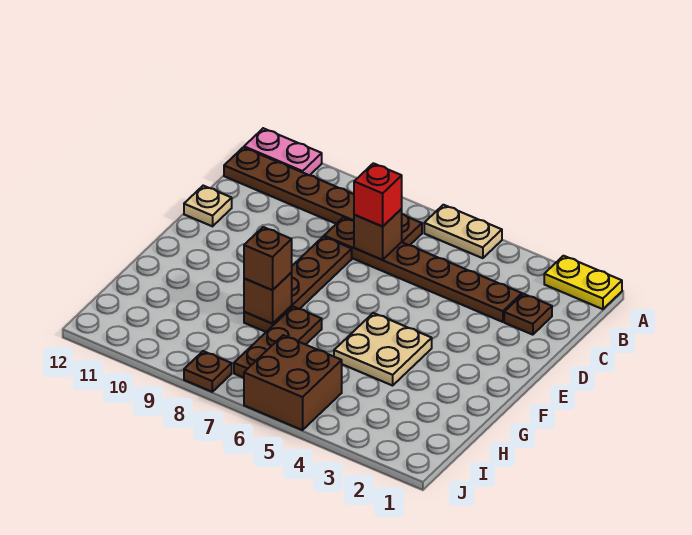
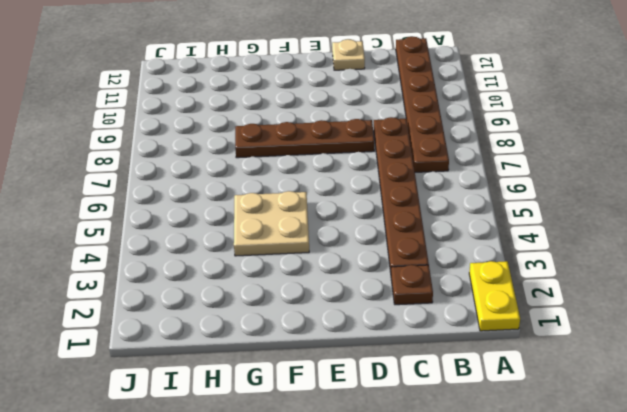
none -> tan plate A5:A6 level 1
none -> pink plate A11:A12 level 1
none -> brown plate G7:I7 level 1

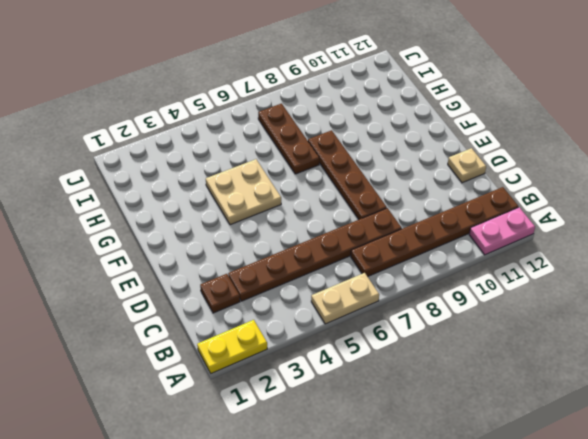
none -> brown brick I5:J6 level 1
none -> brown plate J8 level 1
none -> brown brick C7 level 2

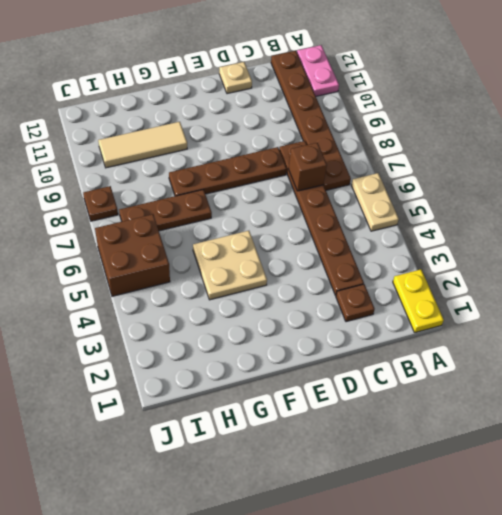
tan tile G10:I10 level 1 -> none
none -> brown brick G8 level 2
none -> red brick C7 level 3
none -> brown brick G8 level 3

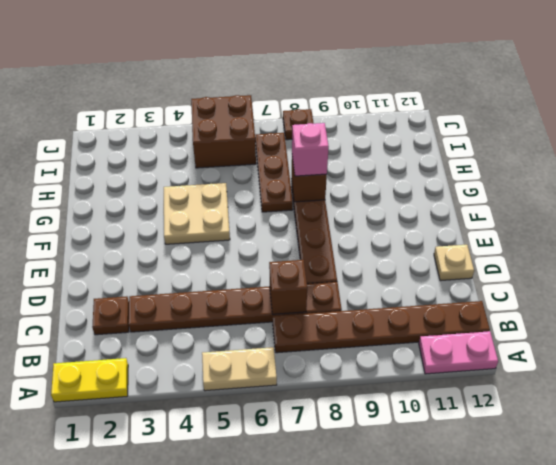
pink brick G8 level 3 -> brown brick G8 level 3
none -> red brick C7 level 3

